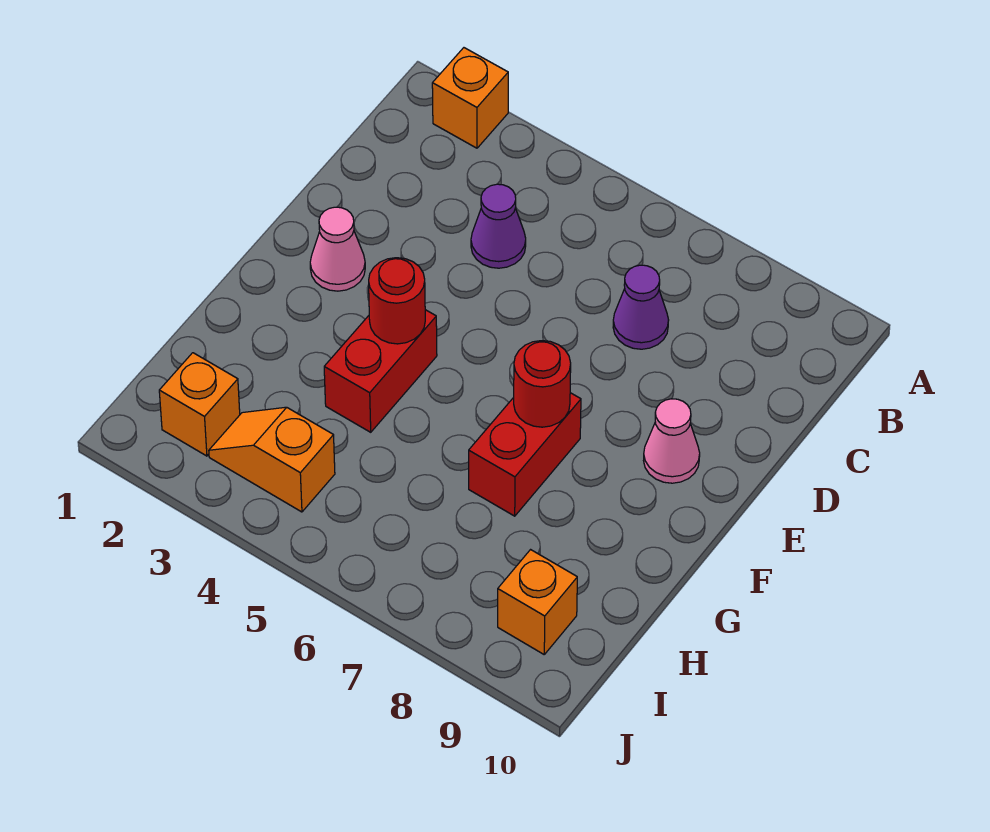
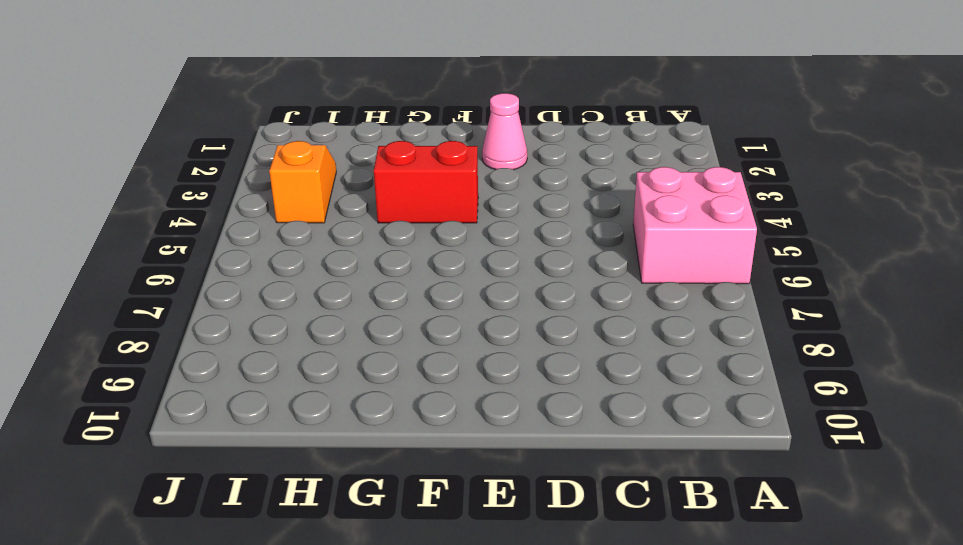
pink brick A5:B6 level 1 -> none
none -> orange brick A2 level 1
none -> purple cone C4 level 1
none -> purple cone C7 level 1

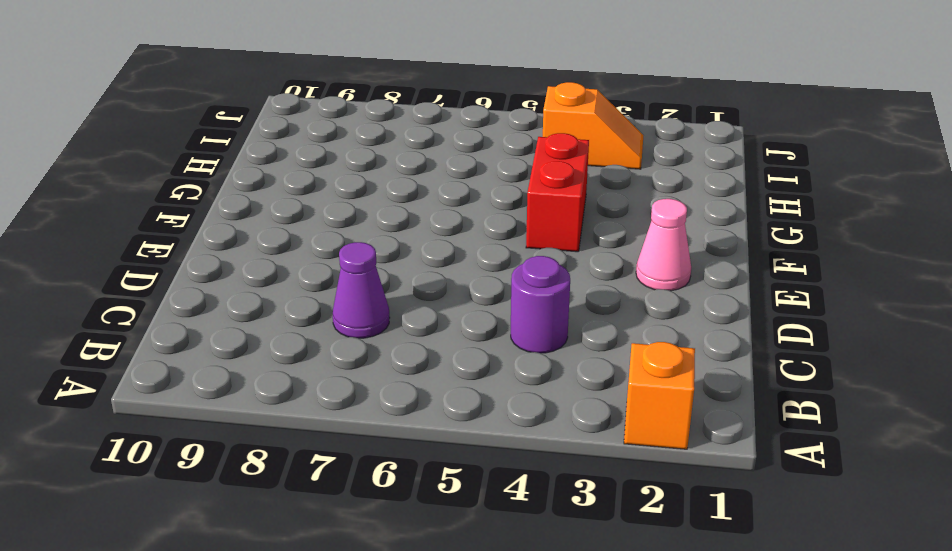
purple round brick C4 level 1 -> purple cone C4 level 1
none -> pink cone E9 level 1
none -> red brick F7:G7 level 1
none -> orange brick I2 level 1

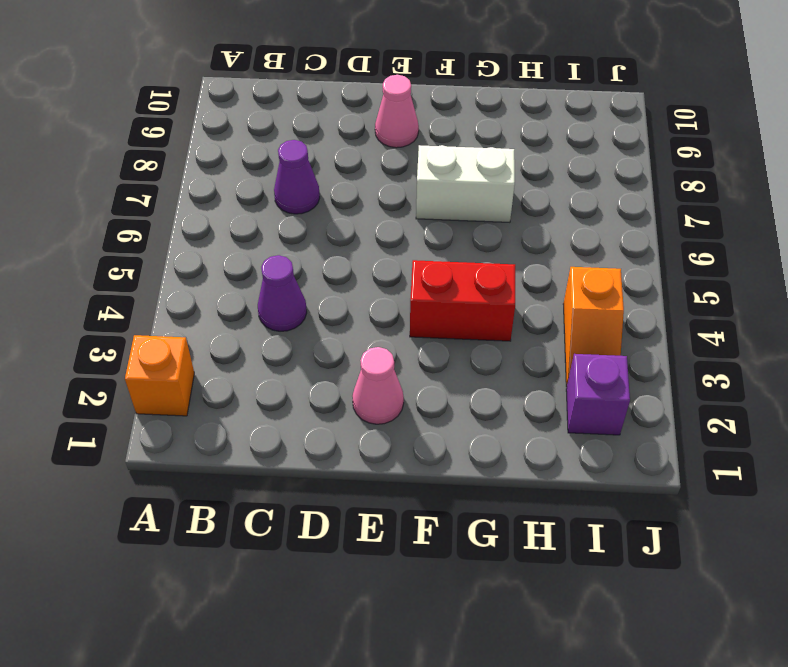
white brick F7:G7 level 1 -> red brick F7:G7 level 1
purple brick I2 level 1 -> orange brick I2 level 1
none -> orange brick I9 level 1
none -> red round brick F4 level 2
none -> red round brick F7 level 2

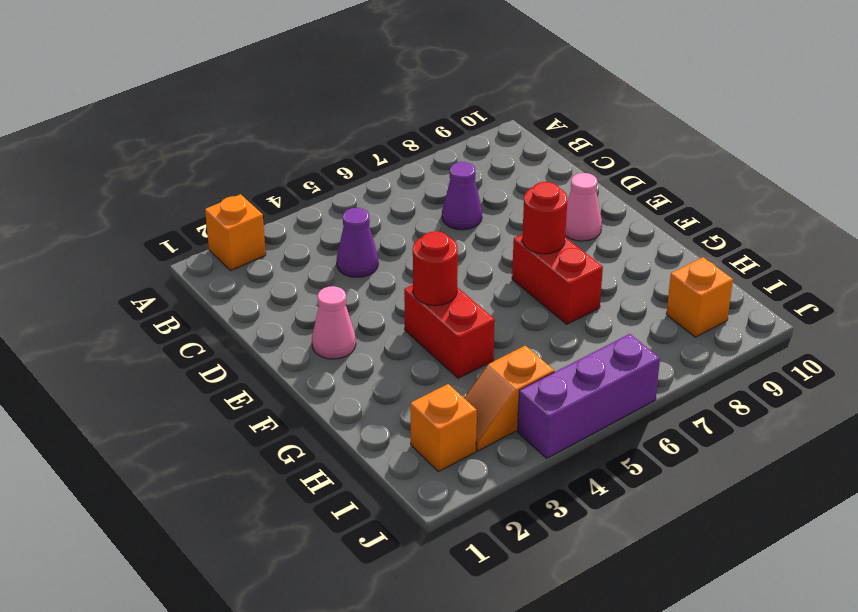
purple brick J4:J6 level 1 -> none

